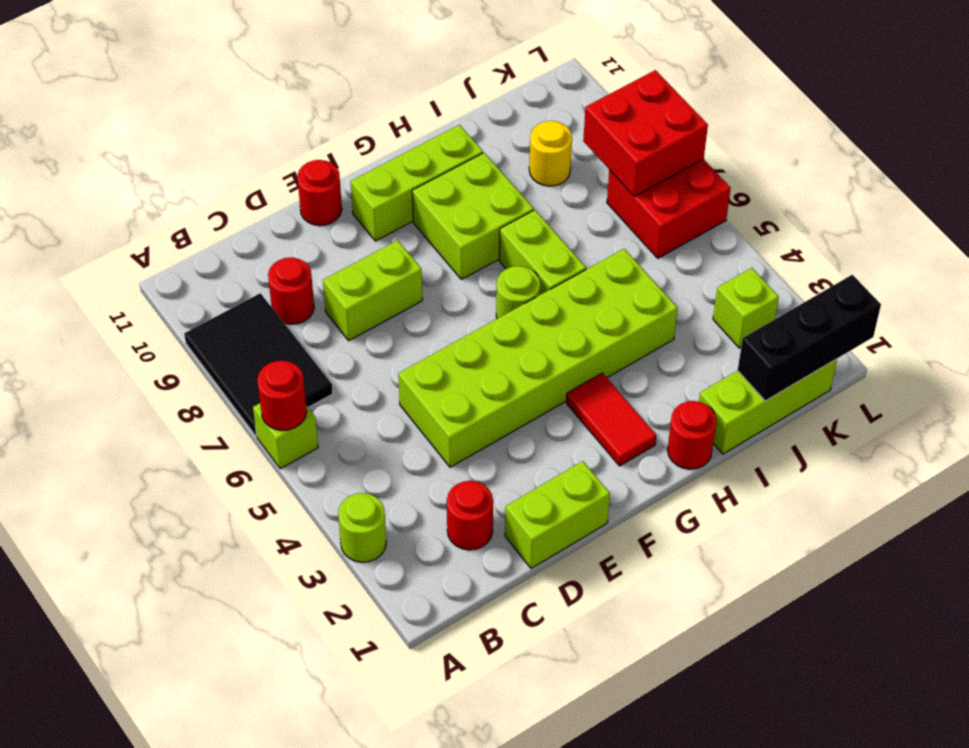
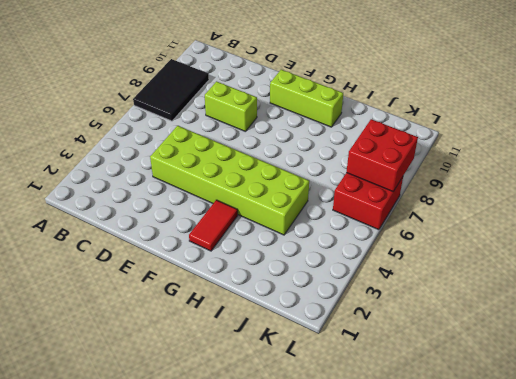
none -> lime round brick A3 level 1
none -> lime brick A6 level 1
none -> red round brick C2 level 1

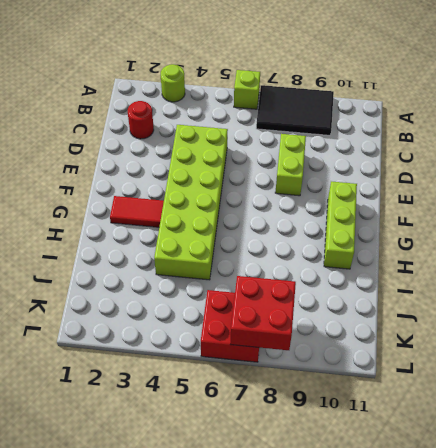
none -> red round brick C9 level 1
none -> lime brick D1:E1 level 1
none -> red round brick E11 level 1

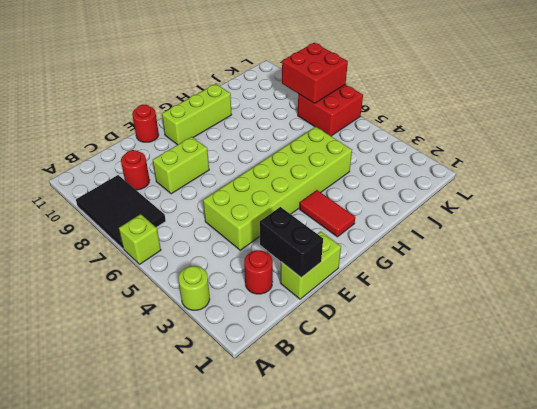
black brick D1:D2 level 2 -> none
none -> lime round brick G6 level 1
none -> lime brick G8:H9 level 1
none -> red round brick H1 level 1

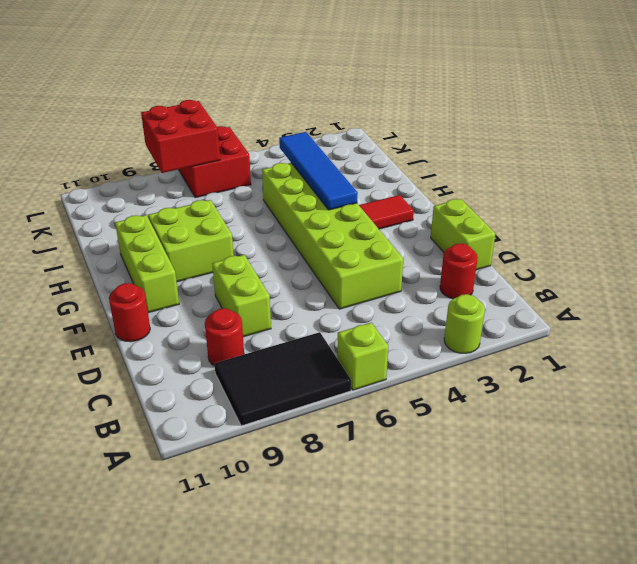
blue tile G4:J4 level 2 -> none
none -> lime round brick G6 level 1
none -> red round brick H1 level 1
none -> lime brick H6:H7 level 1

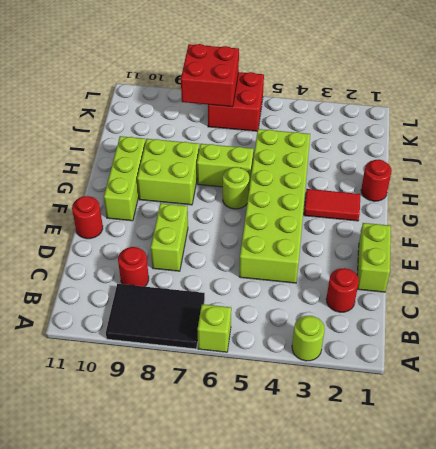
none -> lime brick I1:K1 level 1
none -> yellow round brick J9 level 1
none -> lime brick K3 level 1

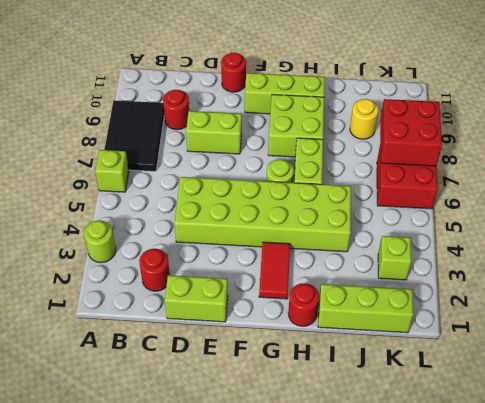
none -> red round brick A6 level 2
none -> black brick J1:L1 level 2

